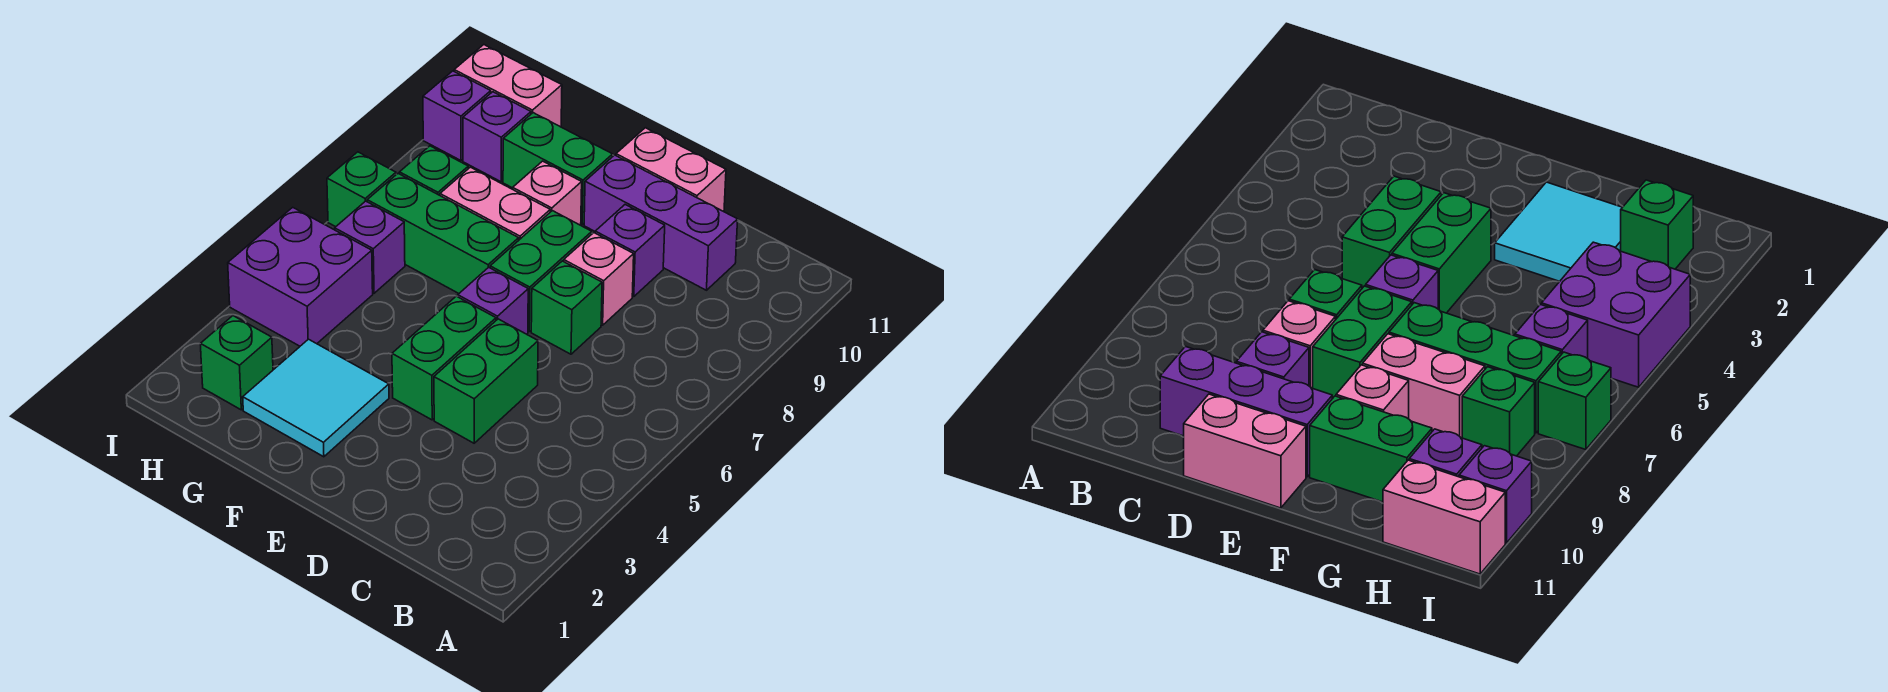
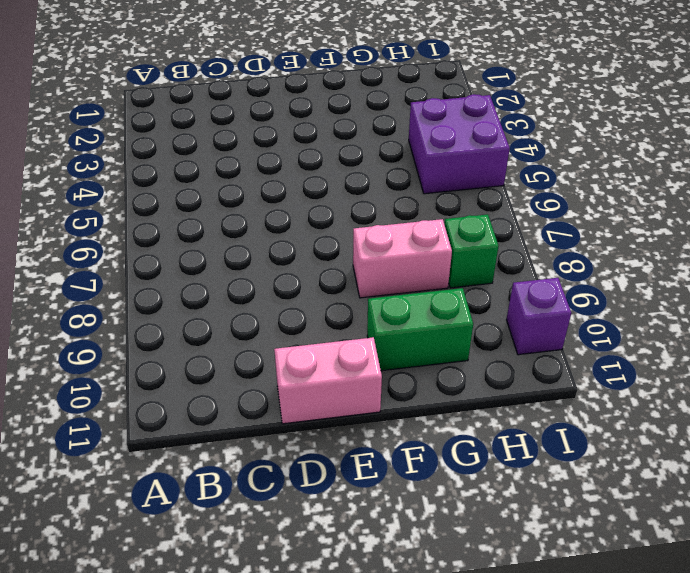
none -> purple brick C10:E10 level 1
none -> green brick D4:D5 level 1
none -> green brick D7 level 1

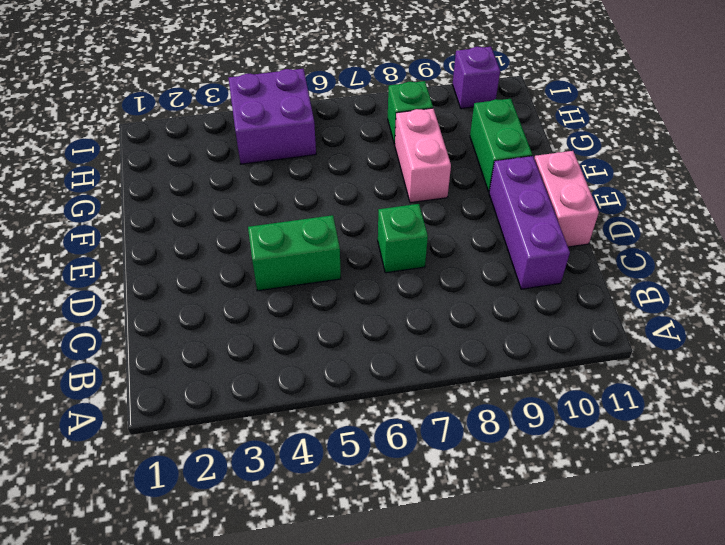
none -> pink brick D8 level 1
none -> purple brick D9 level 1
none -> green brick E4:E5 level 1

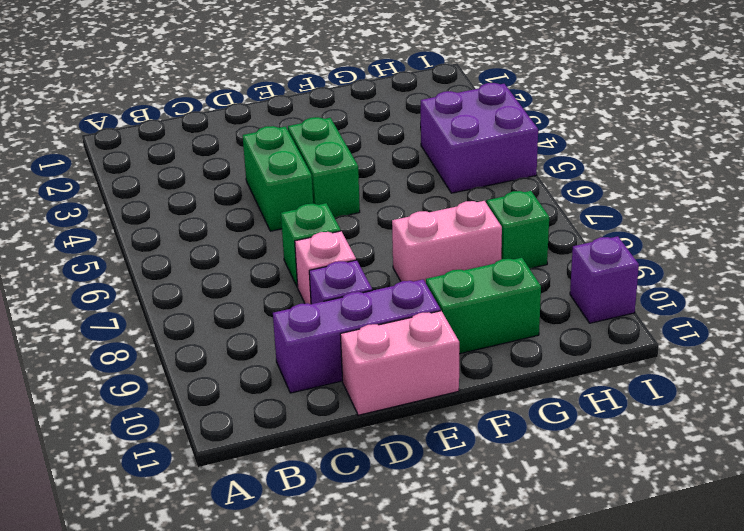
none -> purple brick E6 level 1
none -> green brick E7:E8 level 1
none -> cyan tile F2:G3 level 1

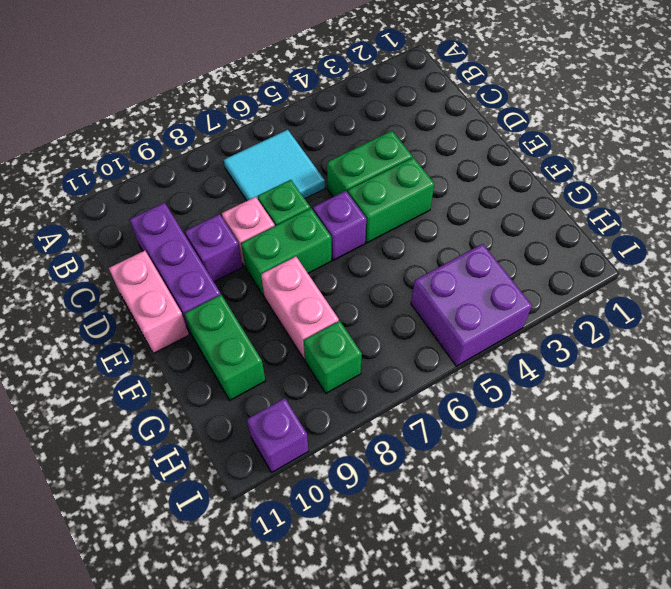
cyan tile B6:C7 level 1 -> cyan tile F2:G3 level 1
none -> green brick F7:H7 level 1
none -> pink brick F9 level 1
none -> green brick H2 level 1

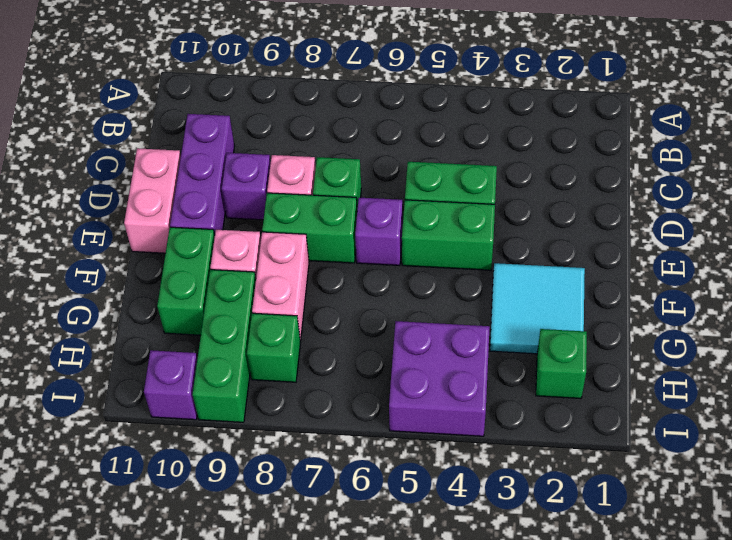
green brick G9:I9 level 1 -> green brick F7:H7 level 1
none -> purple brick H6 level 1
none -> purple brick H10 level 1
none -> pink brick H11:I11 level 1

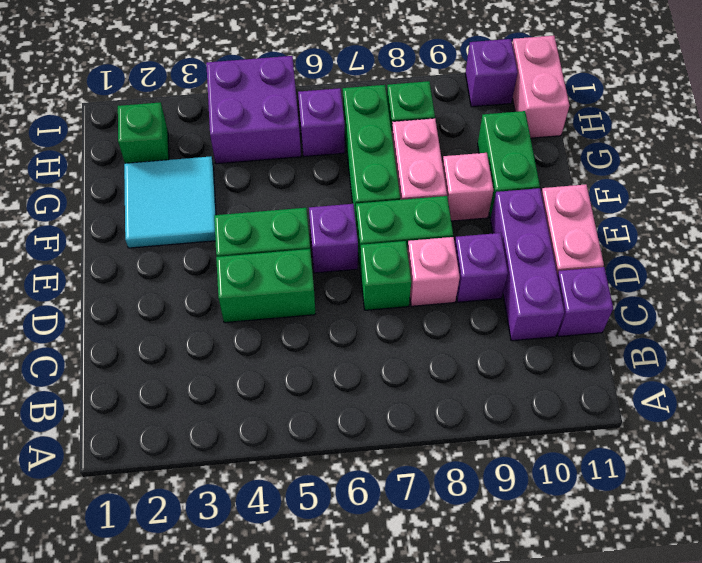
purple brick C11 level 1 -> purple brick H10 level 1
none -> green brick I7 level 1

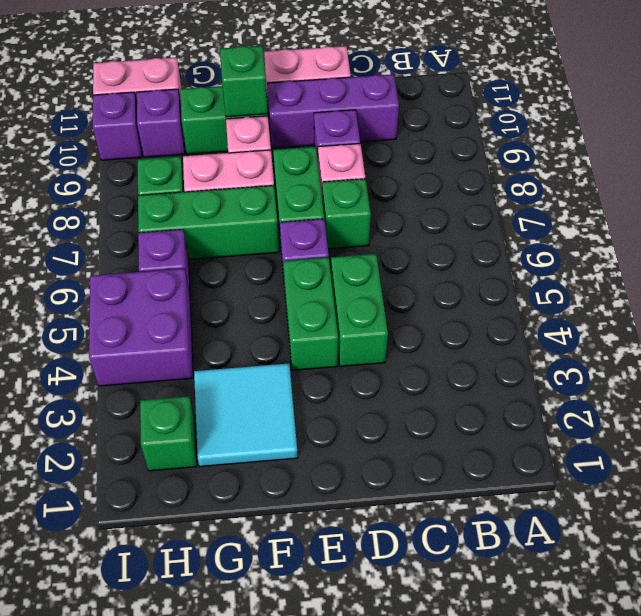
green brick F10 level 2 -> green brick I7 level 1

